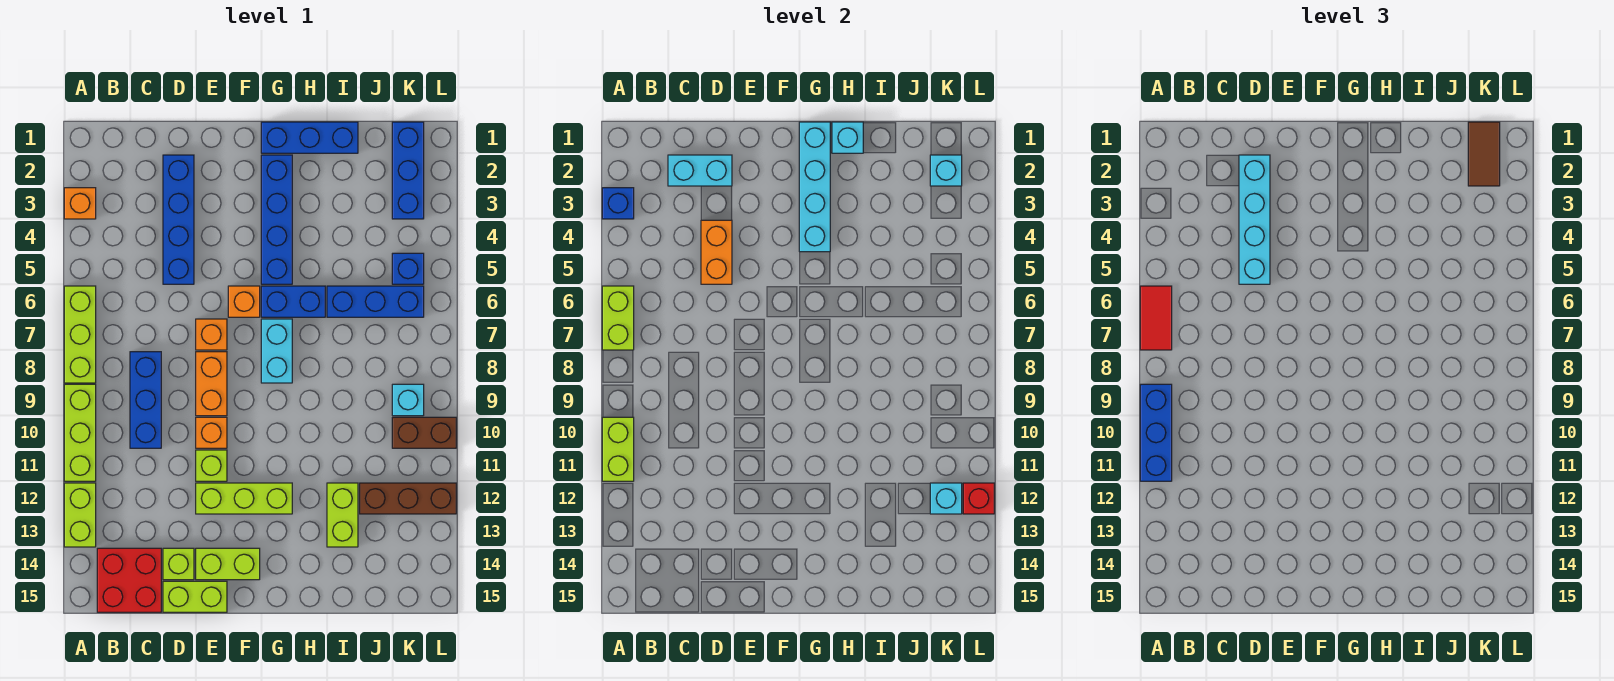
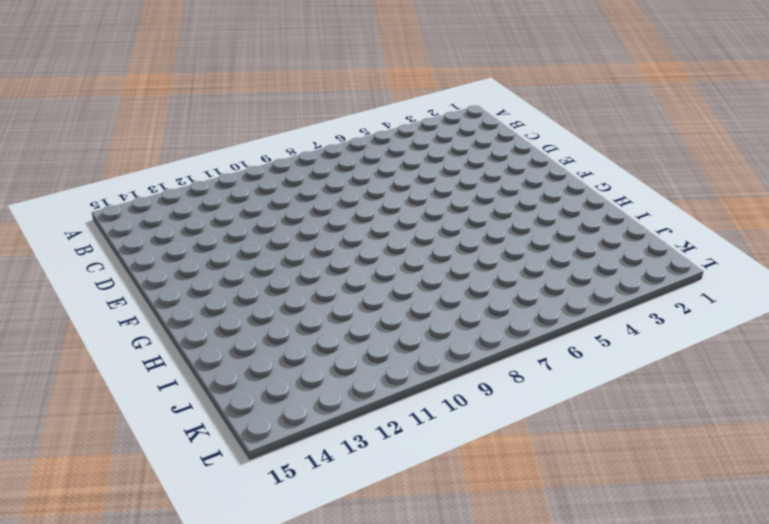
none -> orange brick A3 level 1
none -> lime brick A6:A8 level 1
none -> lime brick A9:A11 level 1
none -> lime brick A12:A13 level 1

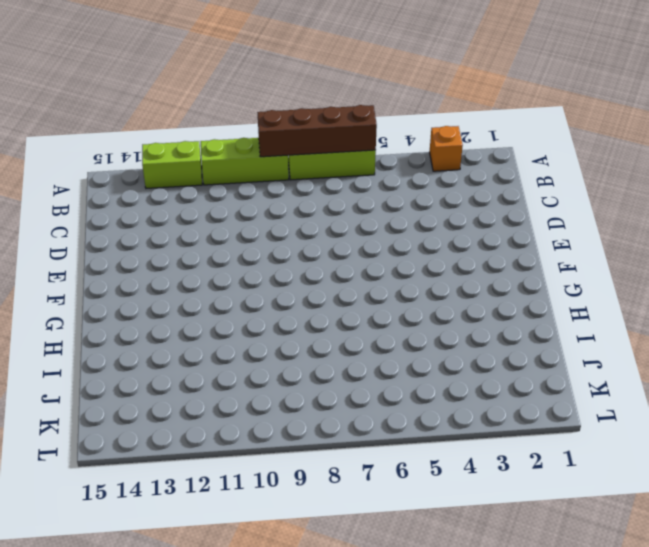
brown brick A6:A9 level 2 -> lime brick A6:A7 level 2
none -> red brick B14:C15 level 1
none -> blue brick C8:C10 level 1
none -> blue brick D2:D5 level 1
none -> lime brick D14 level 1

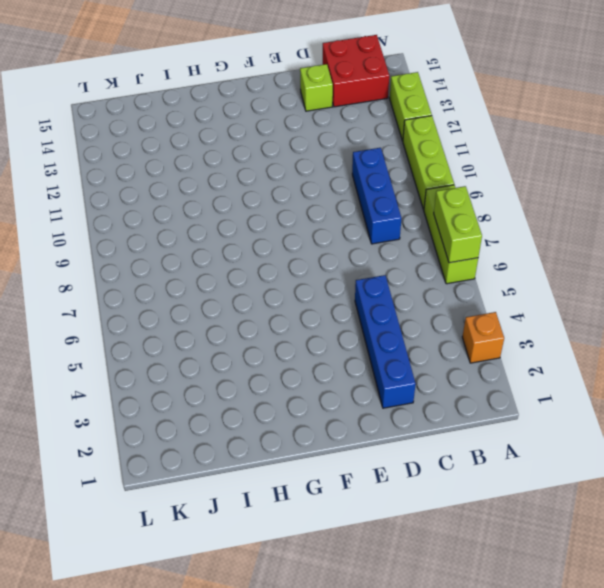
none -> lime brick D15:E15 level 1
none -> orange brick E7 level 1
none -> orange brick E8:E9 level 1
none -> orange brick E10 level 1

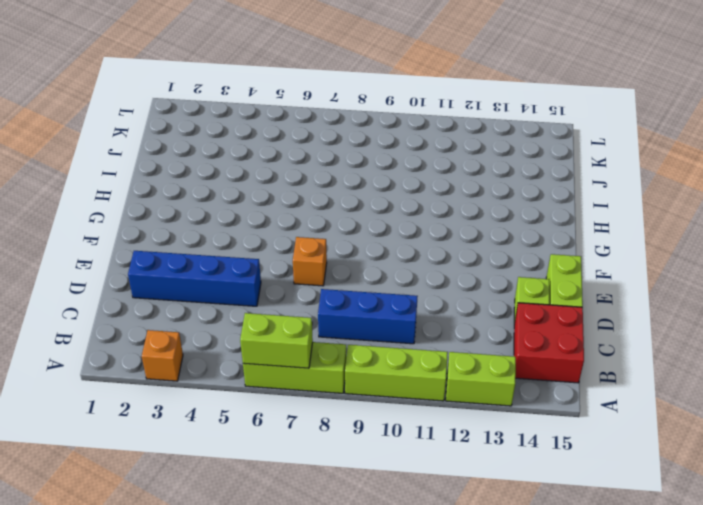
none -> orange brick E8:E9 level 1
none -> orange brick E10 level 1
none -> lime brick E11 level 1
none -> lime brick E12:G12 level 1

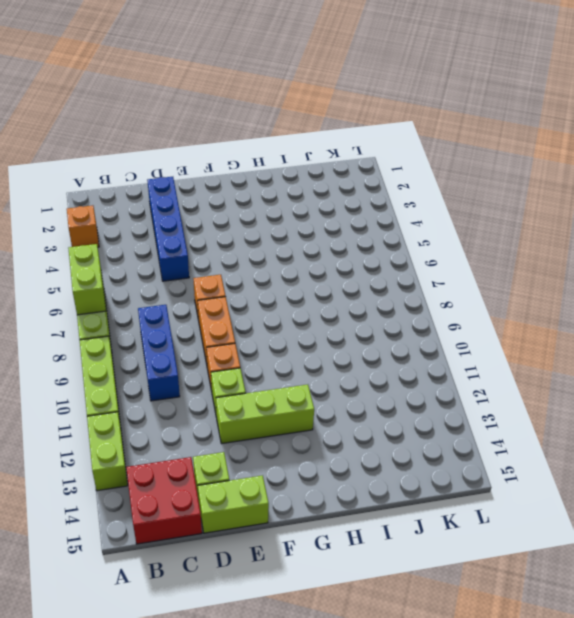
none -> lime brick E14:F14 level 1
none -> orange brick F6 level 1
none -> blue brick G1:I1 level 1
none -> blue brick G2:G5 level 1

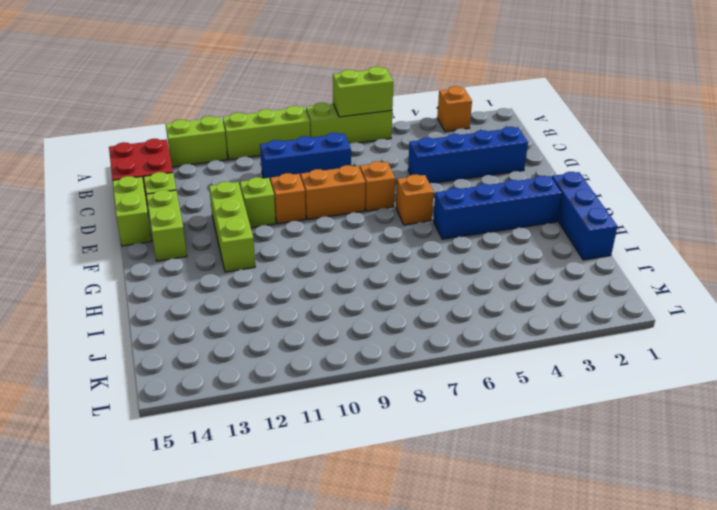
none -> blue brick G6:H6 level 1
none -> cyan brick G7:G8 level 1
none -> blue brick I6:K6 level 1
none -> lime brick I12:I13 level 1

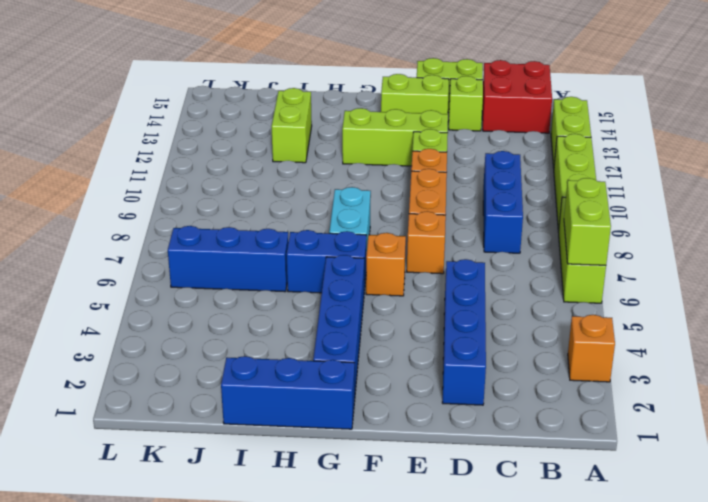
none -> brown brick J12:L12 level 1
none -> blue brick K1:K3 level 1
none -> blue brick K5 level 1
none -> cyan brick K9 level 1

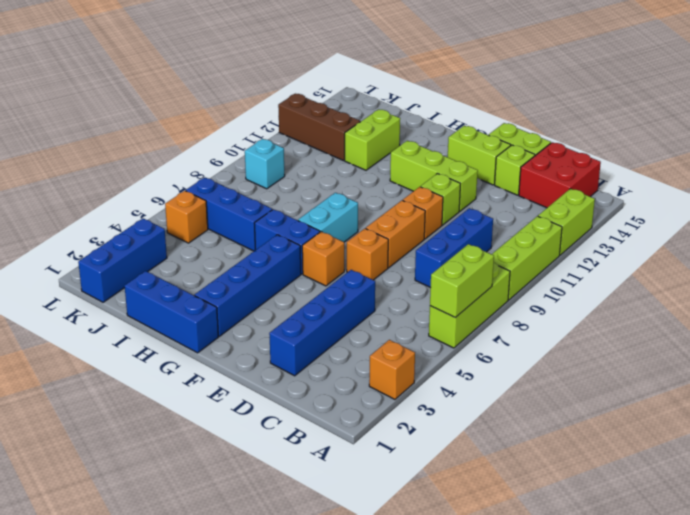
orange brick K5 level 1 -> blue brick K5 level 1
none -> brown brick K10:L10 level 1
none -> blue brick A3 level 2
none -> lime brick A10:A11 level 2
none -> cyan brick C2:D2 level 2

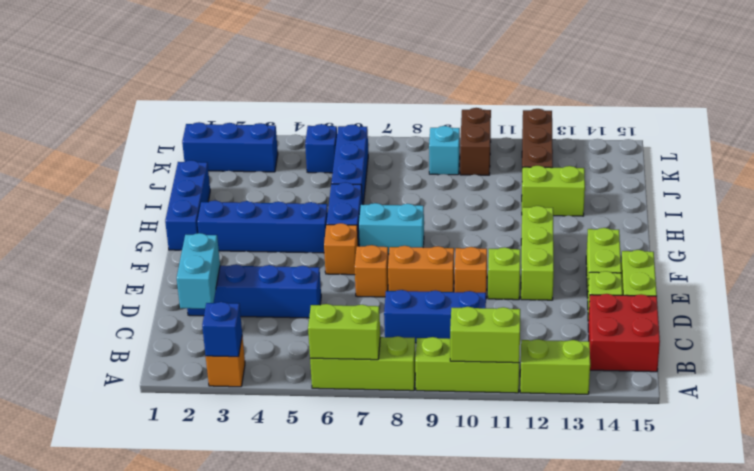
none -> orange brick D4:D5 level 2
none -> cyan brick G1:G4 level 2
none -> cyan brick H1 level 2
none -> cyan brick K2 level 2

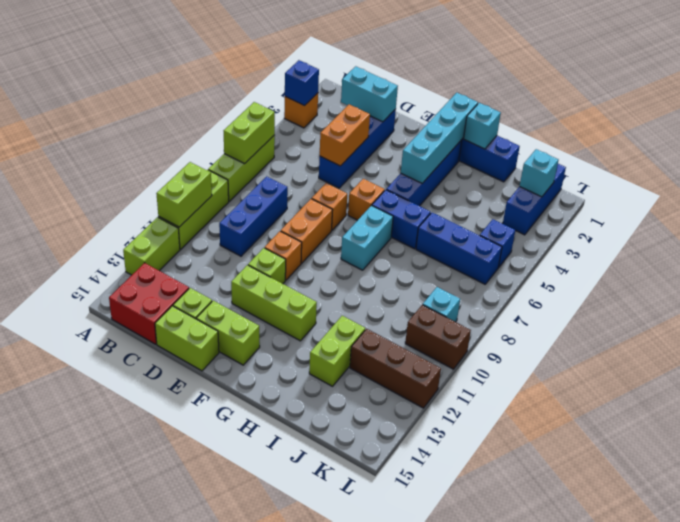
none -> cyan brick K12 level 2
none -> red brick L12 level 2
none -> red tile A6:A7 level 3
none -> blue brick A9:A11 level 3

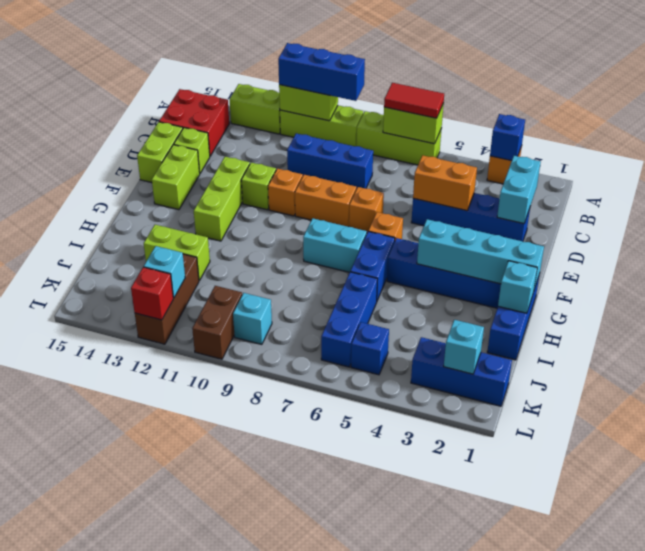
none -> cyan brick D2:D5 level 3
none -> brown tile K1:K2 level 3

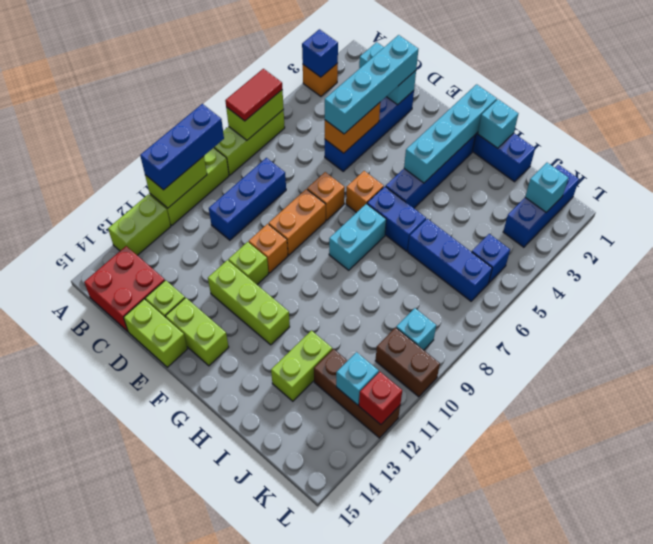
none -> brown tile K1:K2 level 3

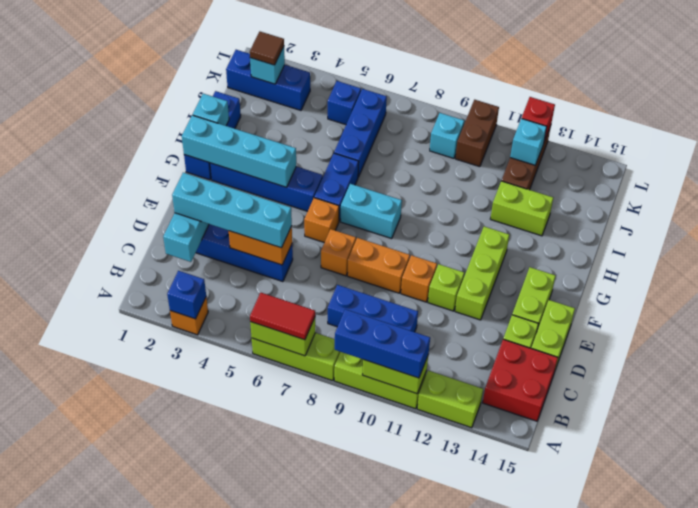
brown tile K2 level 3 -> brown tile K1:K2 level 3

